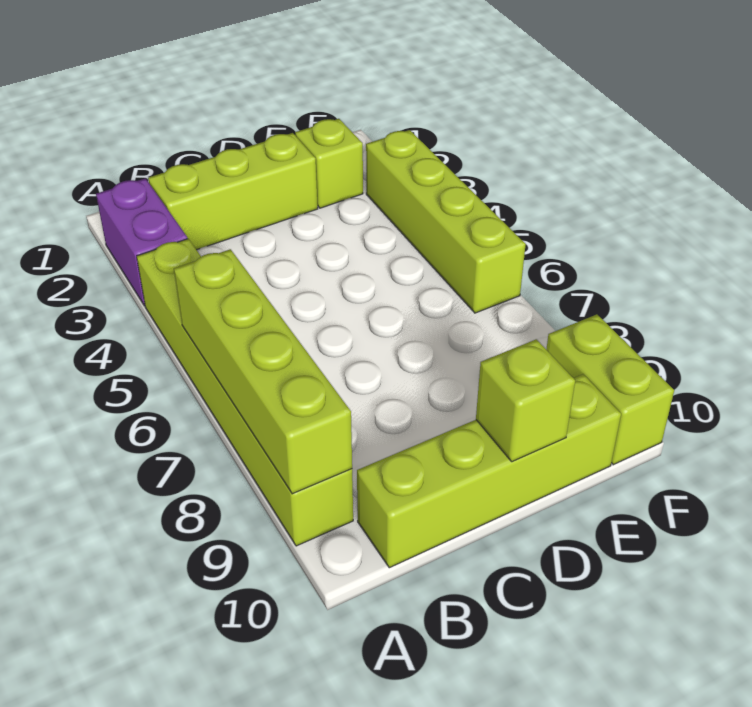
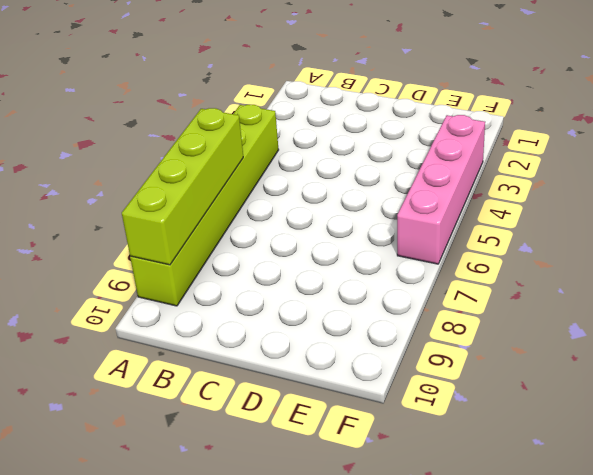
pink brick F3:F6 level 1 -> lime brick F3:F6 level 1
none -> purple brick A2:A3 level 1
none -> lime brick B2:D2 level 1

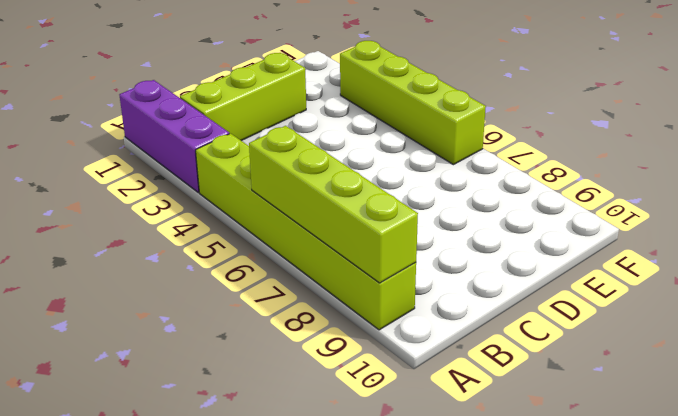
purple brick A1:A3 level 1 -> purple brick A2:A3 level 1
none -> lime brick B10:E10 level 1
none -> lime brick E2 level 1

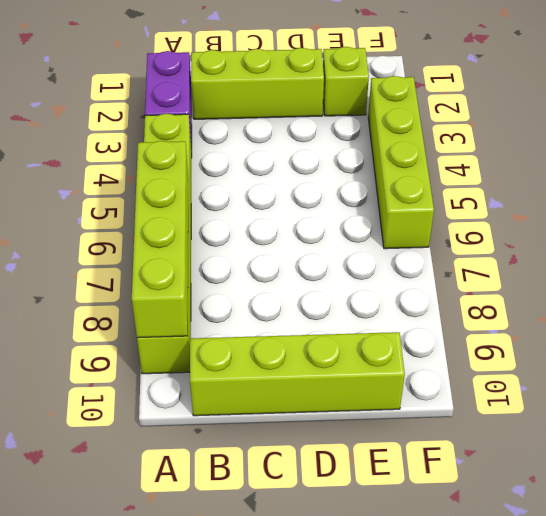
none -> lime brick F9:F10 level 1
none -> lime brick D10 level 2

